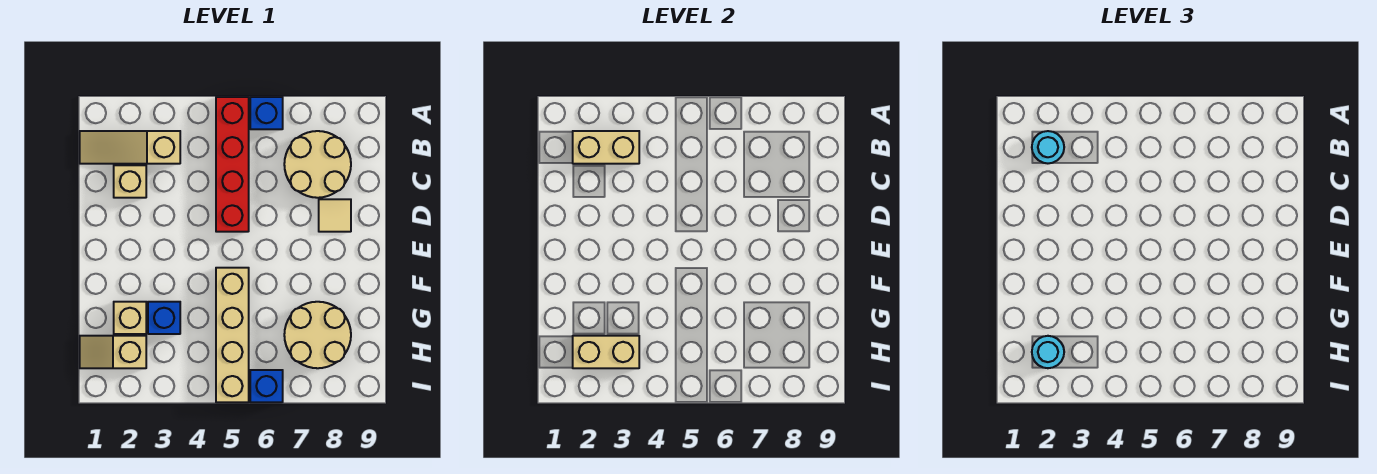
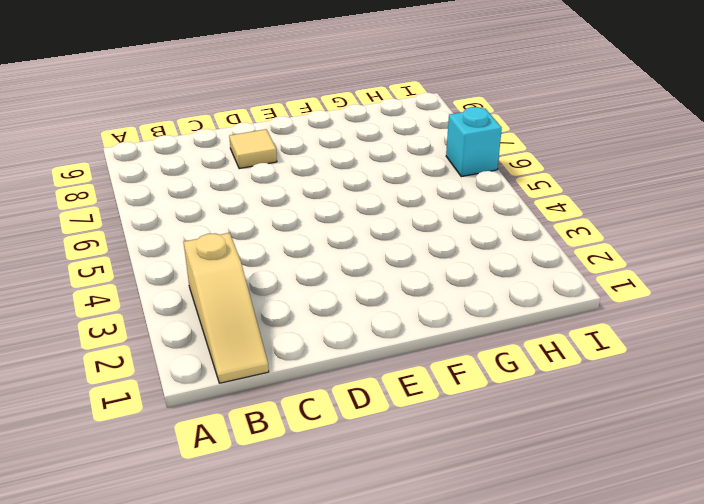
cyan brick I6 level 1 -> blue brick I6 level 1
none -> red brick A5:D5 level 1
none -> blue brick A6 level 1
none -> tan round brick B7:C8 level 1

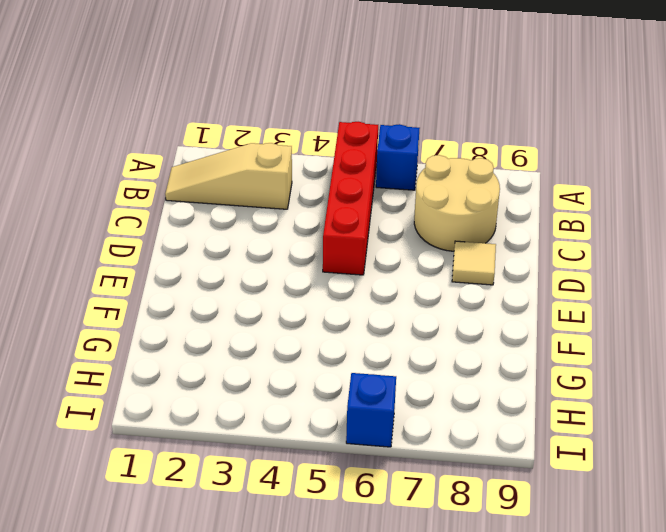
none -> tan brick C2 level 1
none -> tan brick F5:I5 level 1
none -> tan brick G2 level 1

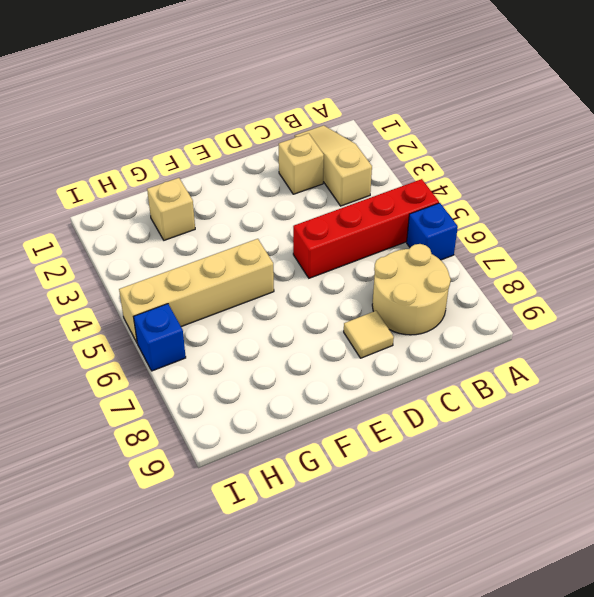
none -> blue brick G3 level 1
none -> tan round brick G7:H8 level 1
none -> tan slope H1:H2 level 1 top 2

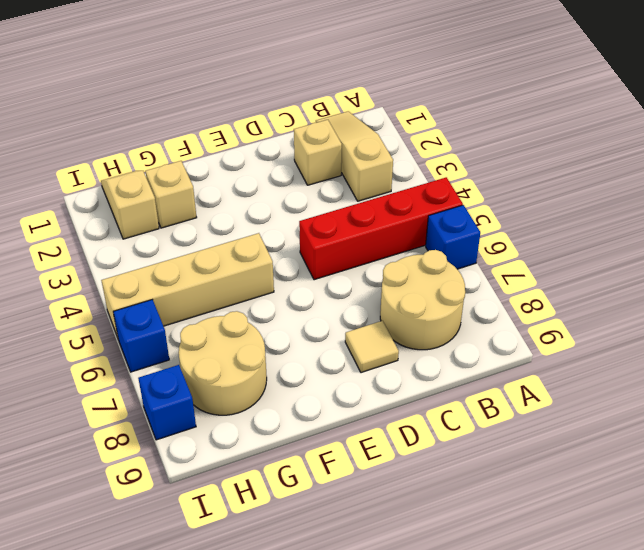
blue brick I8 level 1 -> blue brick G3 level 1
none -> tan brick B2:B3 level 2
none -> tan brick H2:H3 level 2
none -> cyan round brick B2 level 3

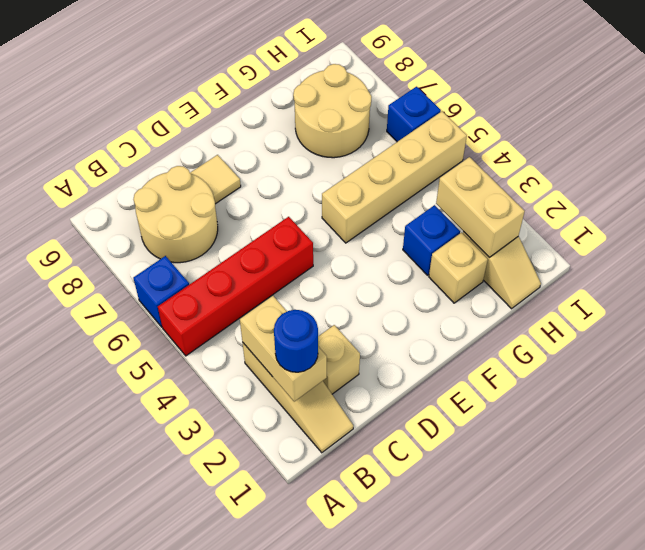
blue round brick B2 level 3 -> cyan round brick B2 level 3
none -> cyan round brick H2 level 3

